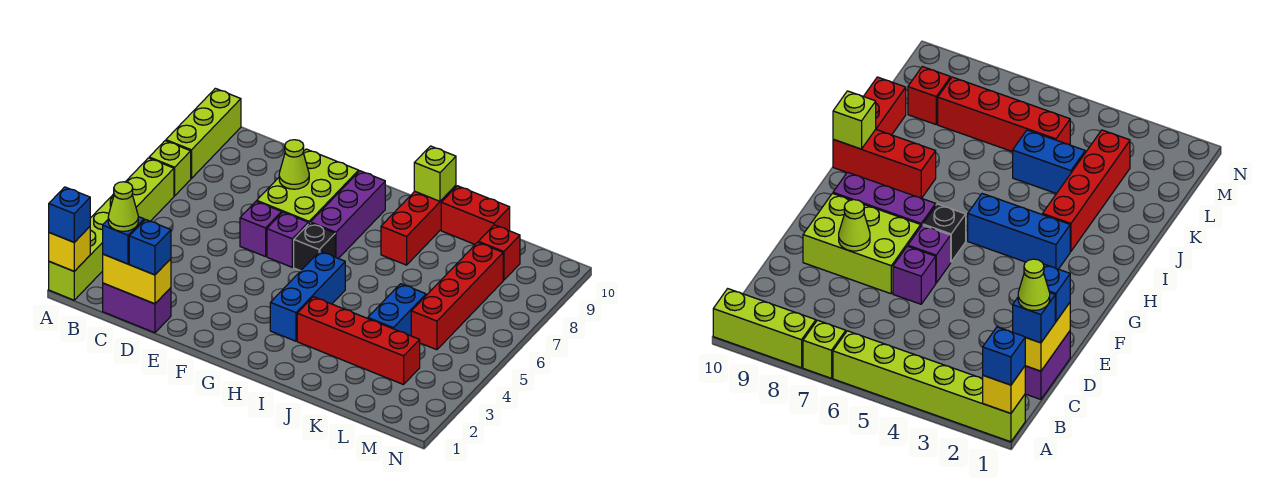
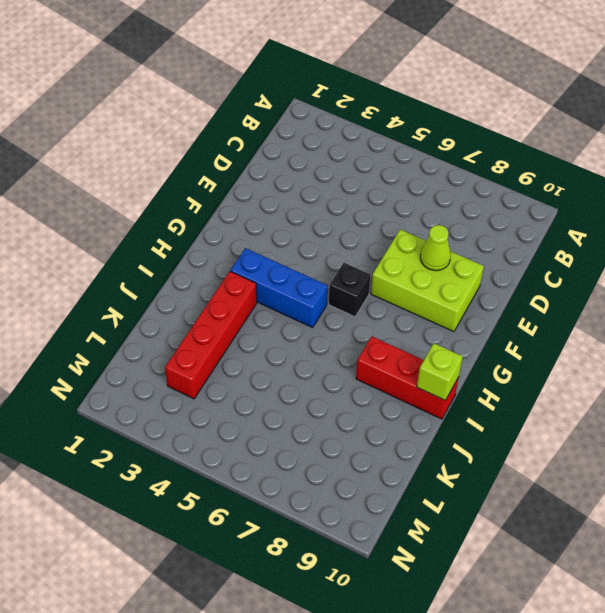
none -> lime brick A1:A6 level 1
none -> lime brick A7 level 1
none -> lime brick A8:A10 level 1

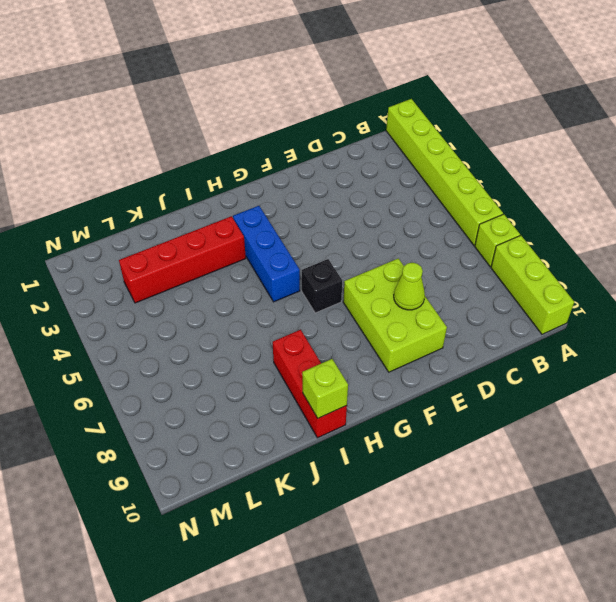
none -> purple brick C1:D1 level 1
none -> purple brick E6 level 1
none -> purple brick F6 level 1

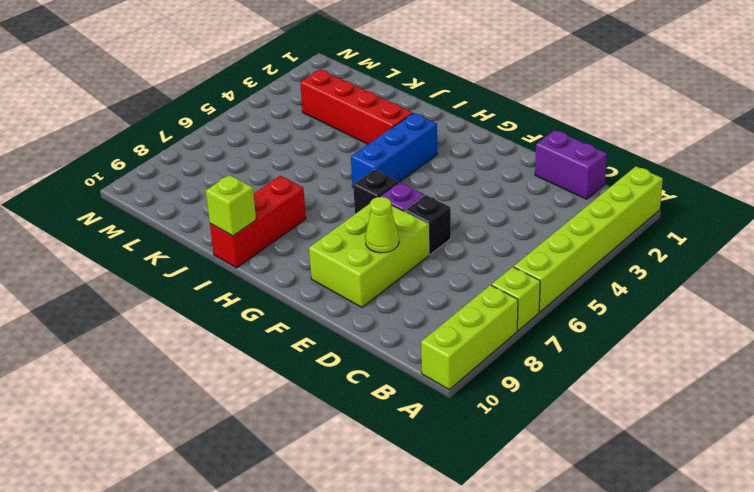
black brick E6 level 1 -> purple brick E6 level 1
none -> purple brick G7:G9 level 1
none -> red brick J10:K10 level 1
none -> blue brick K4:K5 level 1

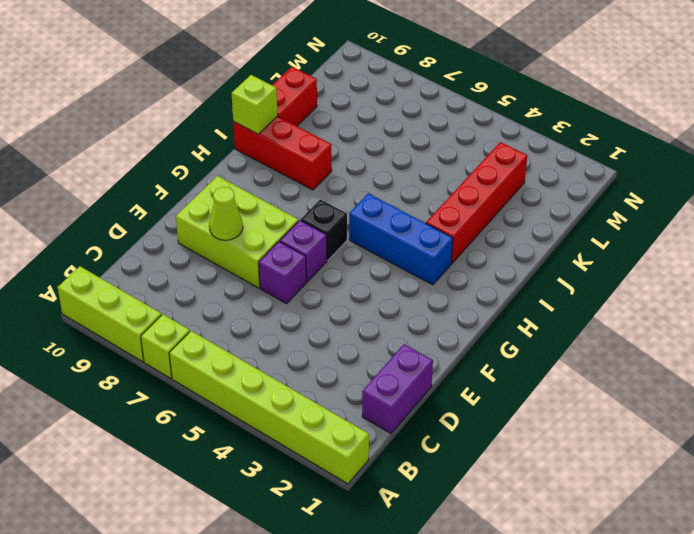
none -> purple brick G7:G9 level 1
none -> blue brick K4:K5 level 1
none -> red brick L5:L8 level 1

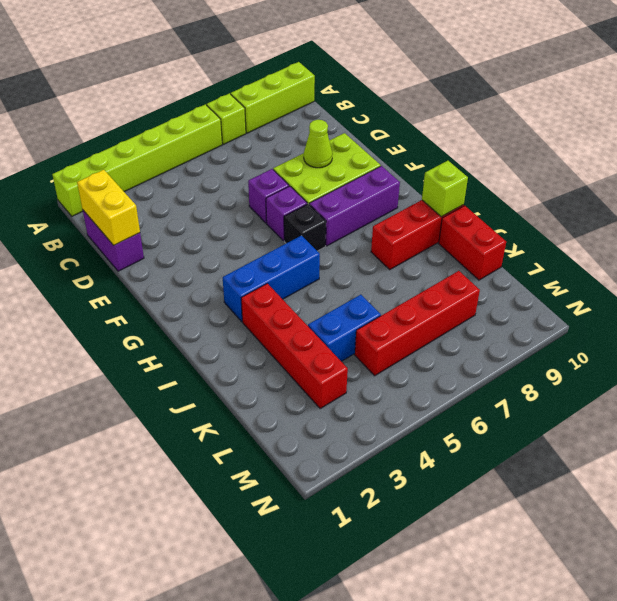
none -> red brick L9 level 1
none -> yellow brick A1 level 2
none -> blue brick A1 level 3

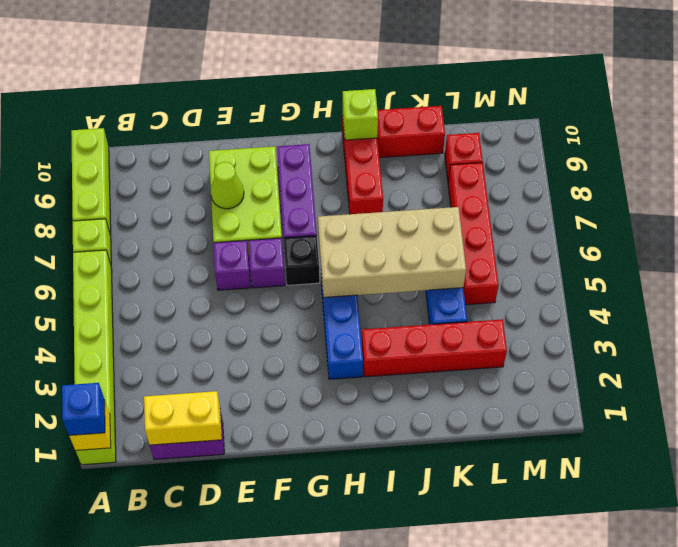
tan brick H5:K6 level 2 -> none
none -> blue brick C1 level 3
none -> blue brick D1 level 3
none -> lime cone C1 level 4

